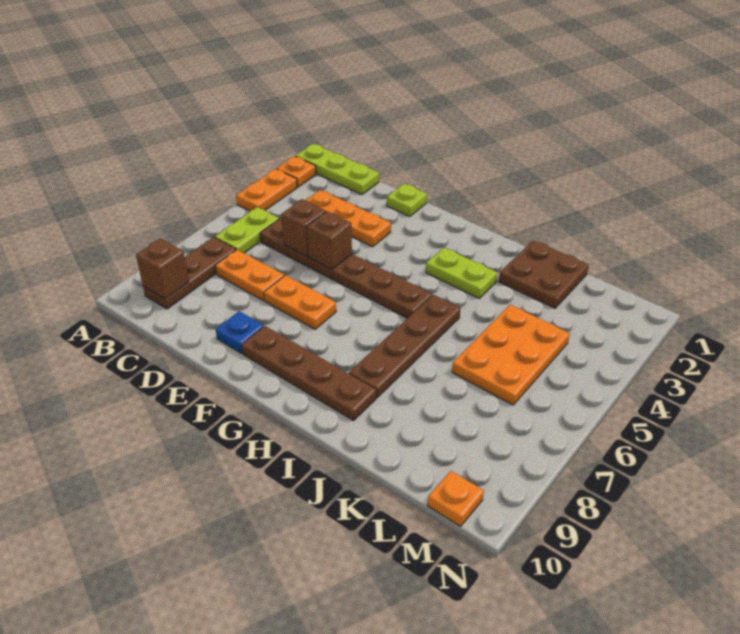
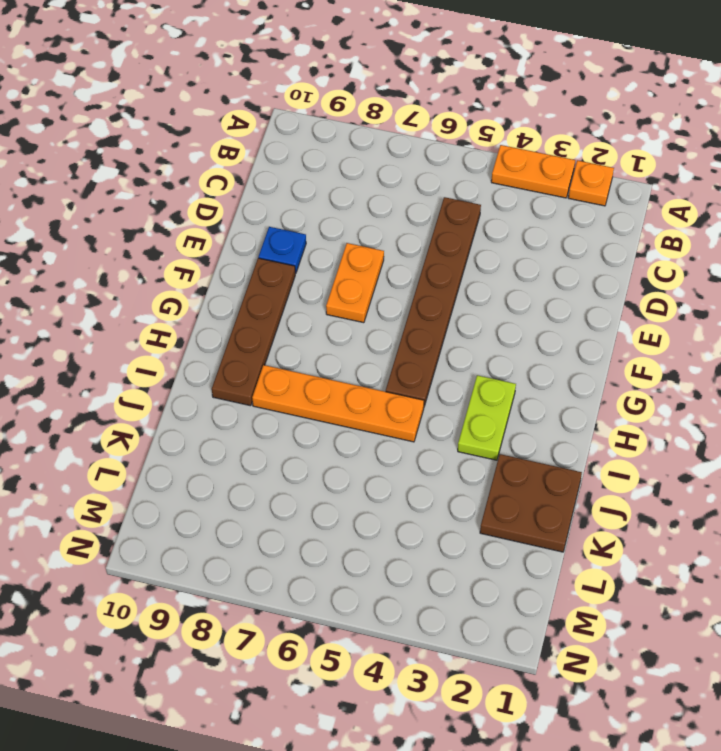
orange plate I5:I8 level 1 -> brown plate I5:I8 level 1
none -> lime plate A1:C1 level 1
none -> lime plate B5:B6 level 1
none -> brown plate B7:B9 level 1

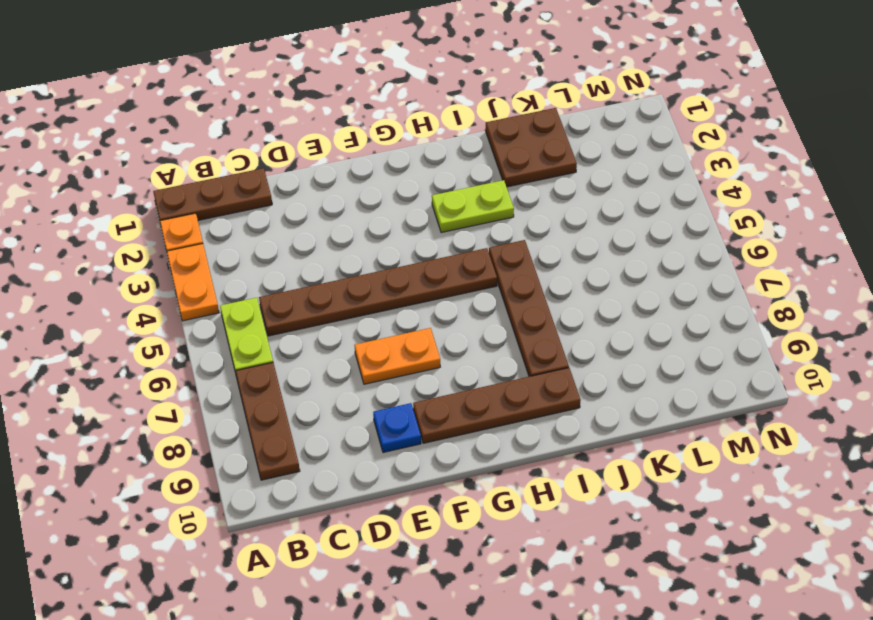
brown plate A1:C1 level 1 -> lime plate A1:C1 level 1
none -> orange plate C3:E3 level 1
none -> orange plate C7:D7 level 1
none -> lime plate E1 level 1

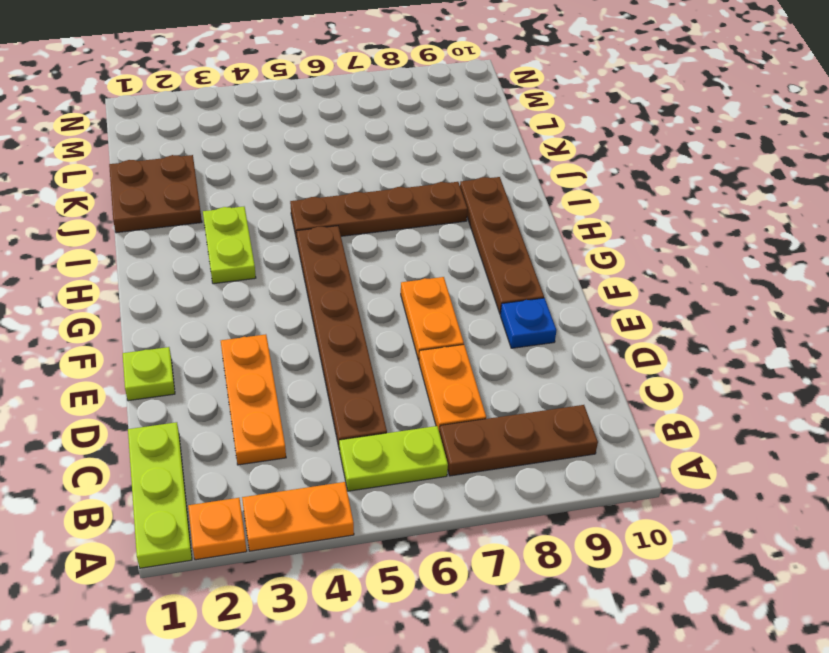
none -> orange plate K4:L6 level 1
none -> orange plate M10 level 1
none -> brown brick B9 level 2

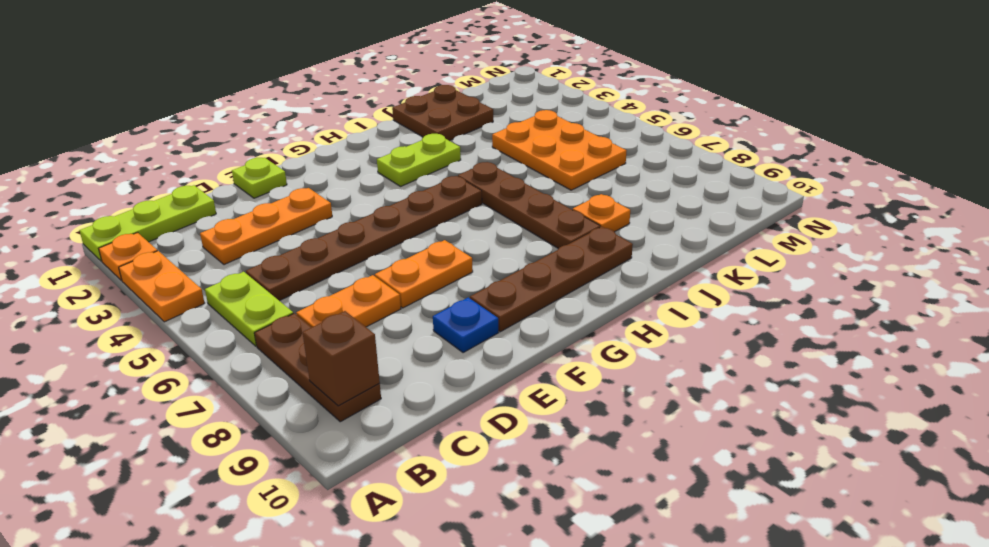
orange plate J8 level 1 -> orange plate M10 level 1
none -> brown brick D5 level 2
none -> brown brick E5 level 2

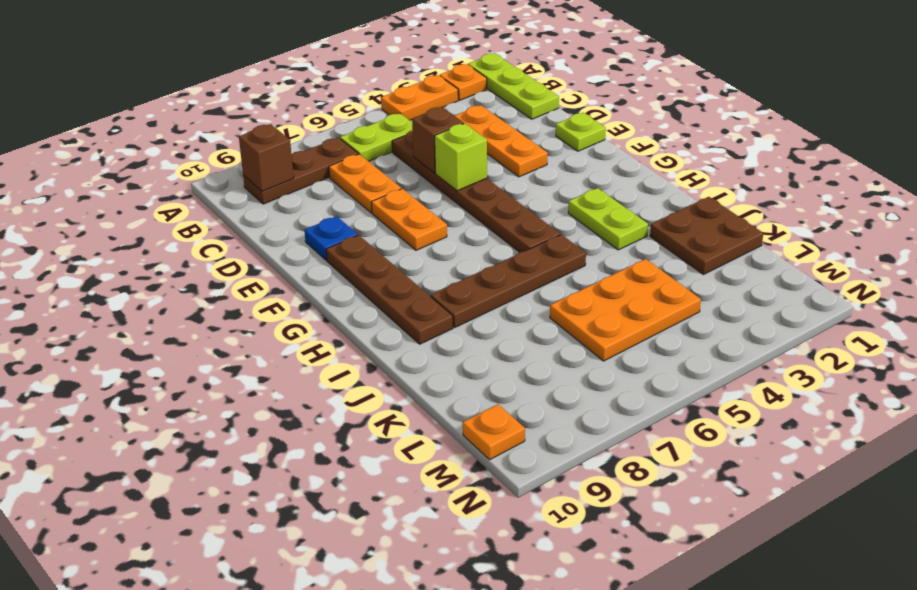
lime brick E5 level 2 -> brown brick E5 level 2

